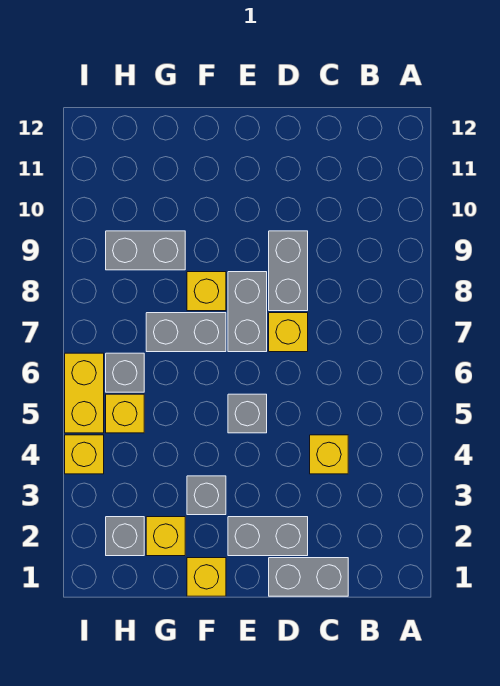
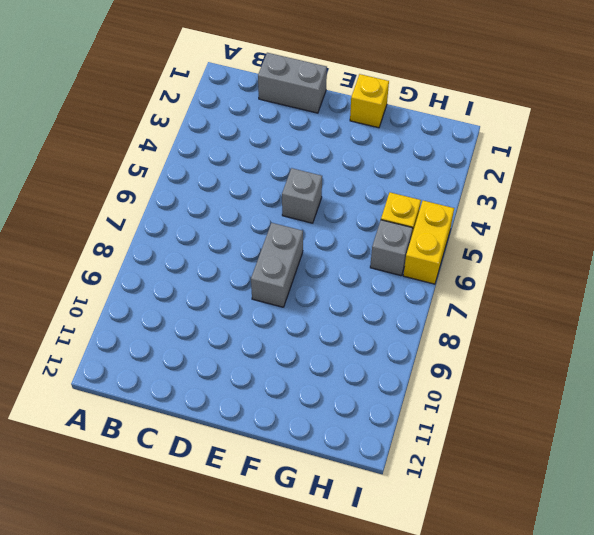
none -> yellow brick C4 level 1
none -> grey brick D2:E2 level 1
none -> yellow brick D7 level 1

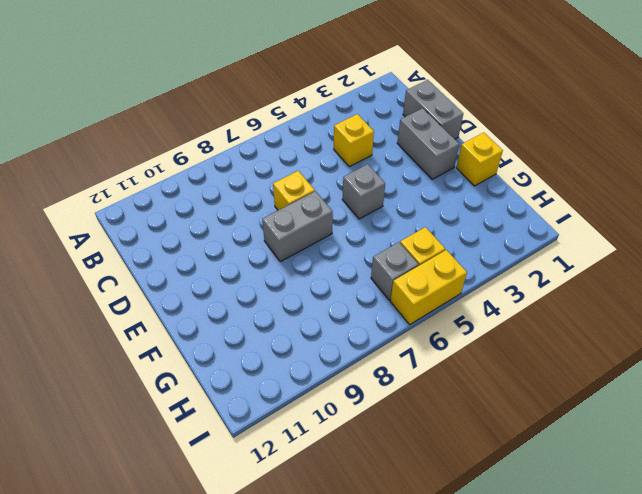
none -> grey brick D8:D9 level 1
none -> grey brick F3 level 1
none -> grey brick F7:G7 level 1

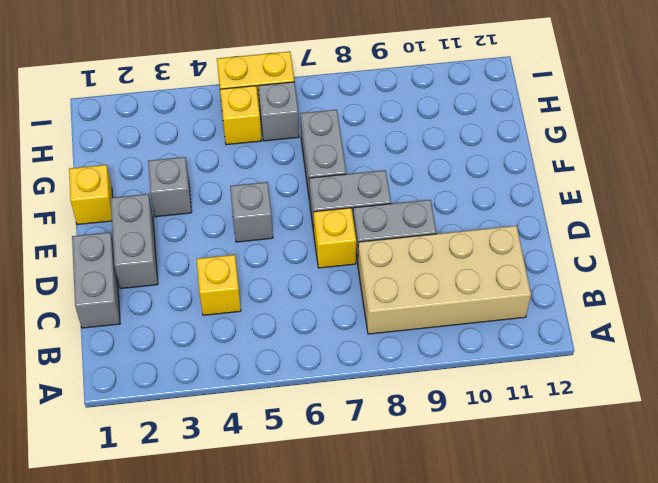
tan brick B8:C11 level 1 -> none
none -> yellow brick F8 level 1
none -> yellow brick G2 level 1
none -> grey brick G9:H9 level 1

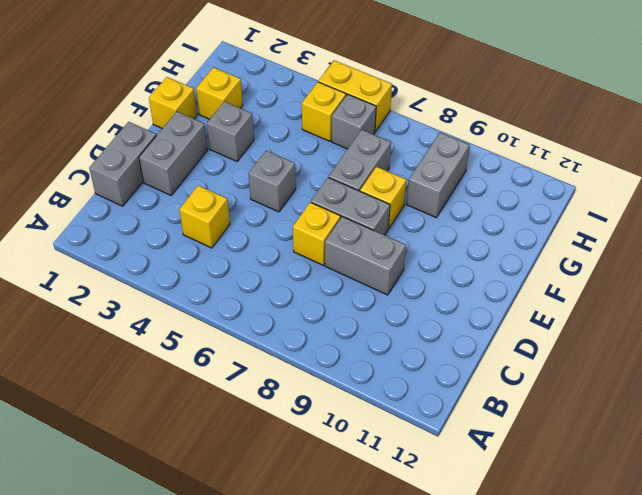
none -> grey brick H2 level 1
none -> yellow brick I4 level 1

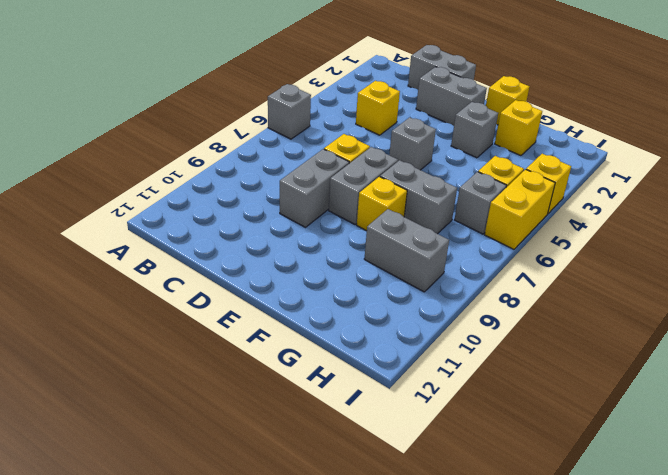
grey brick A6 level 1 -> grey brick H2 level 1

